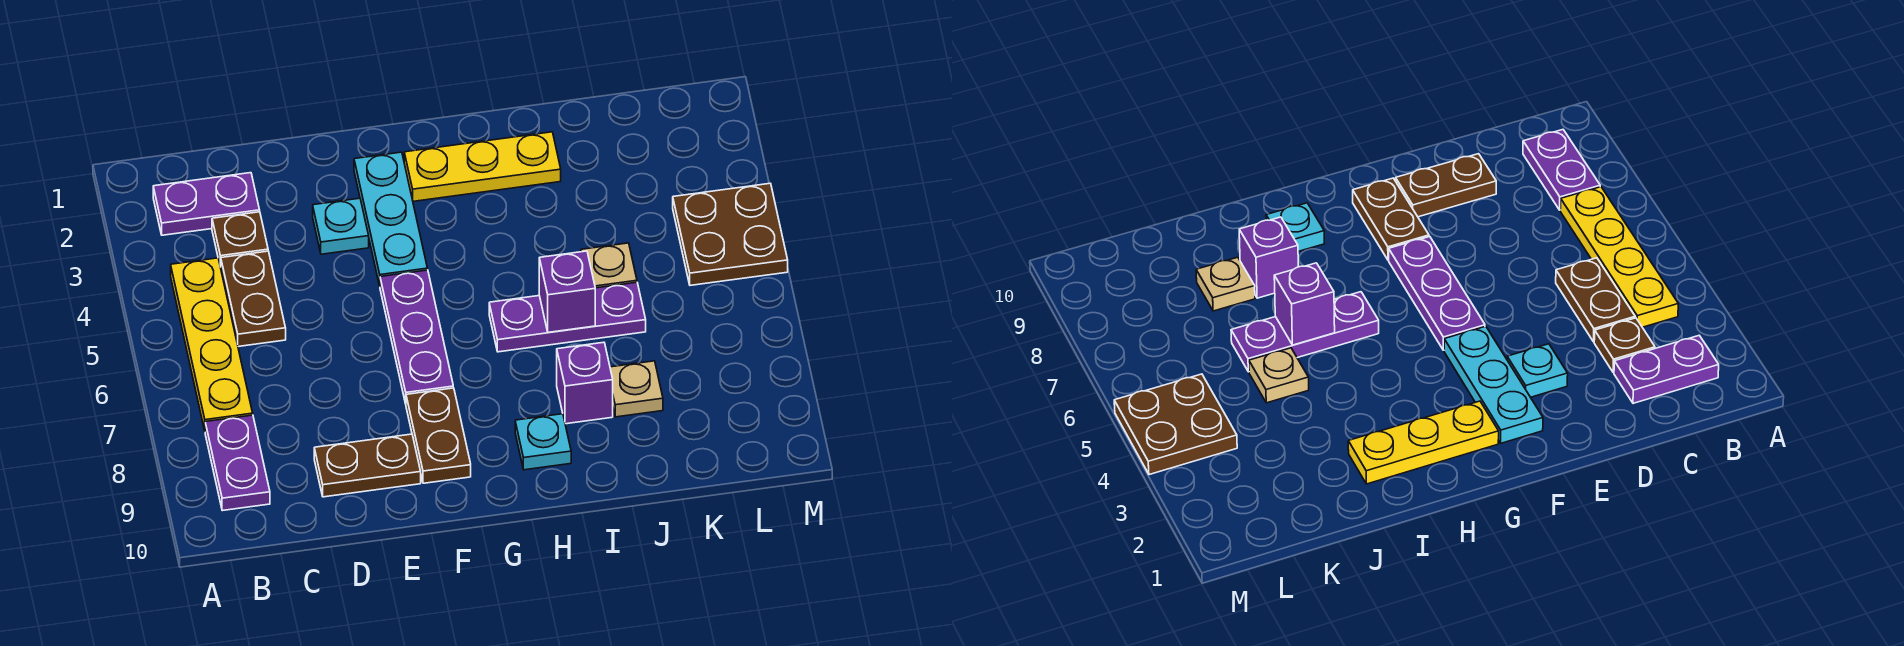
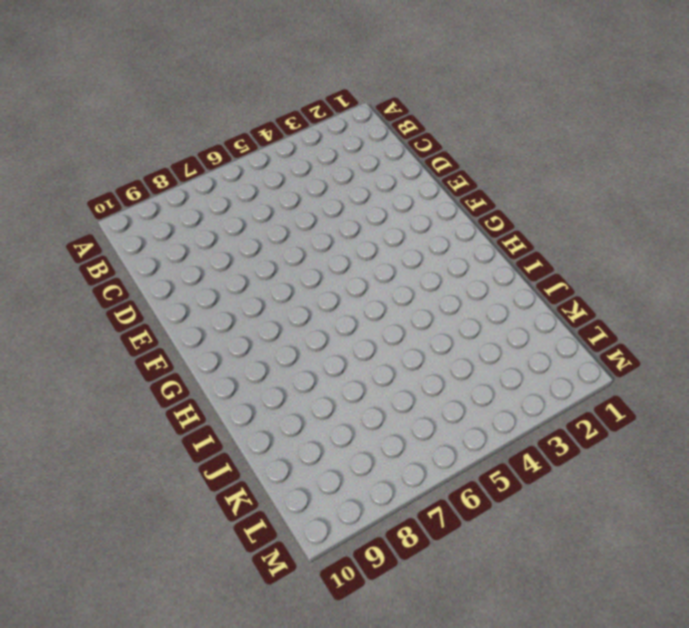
none -> purple plate B2:C2 level 1
none -> yellow plate B4:B7 level 1
none -> purple plate B8:B9 level 1

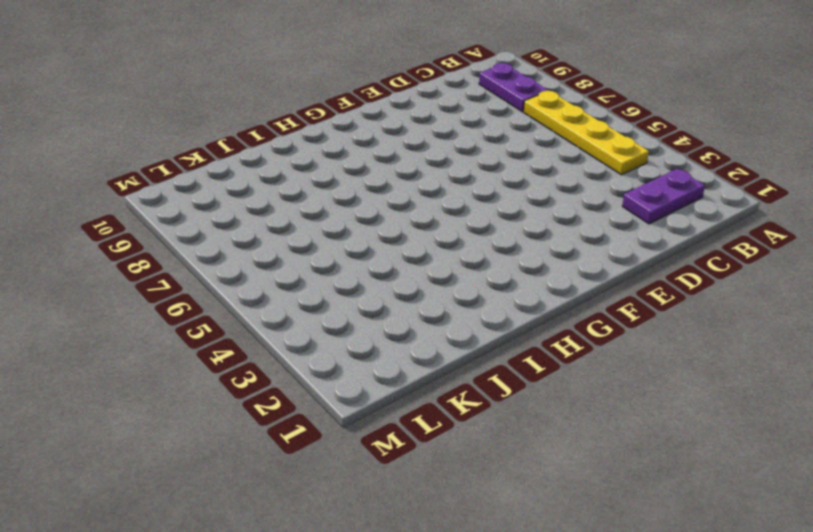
none -> brown plate C3 level 1
none -> brown plate C4:C5 level 1
none -> brown plate D9:E9 level 1

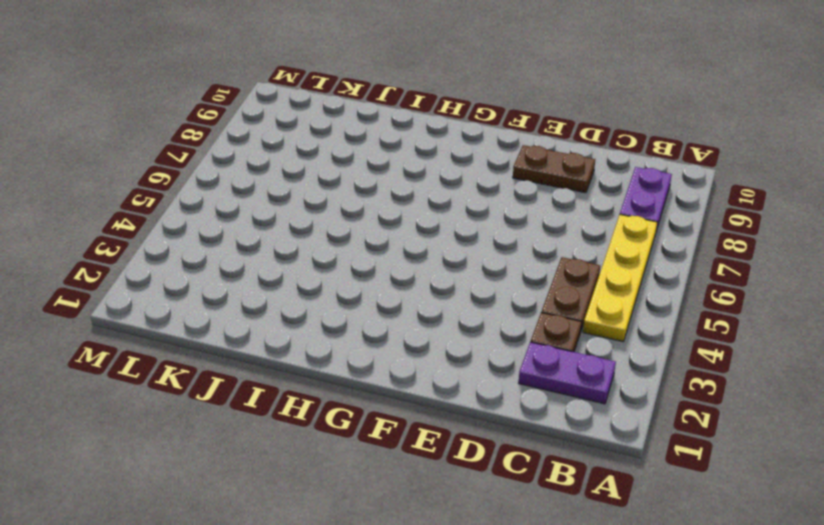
none -> cyan plate E3 level 1
none -> cyan plate F2:F4 level 1
none -> purple plate F5:F7 level 1

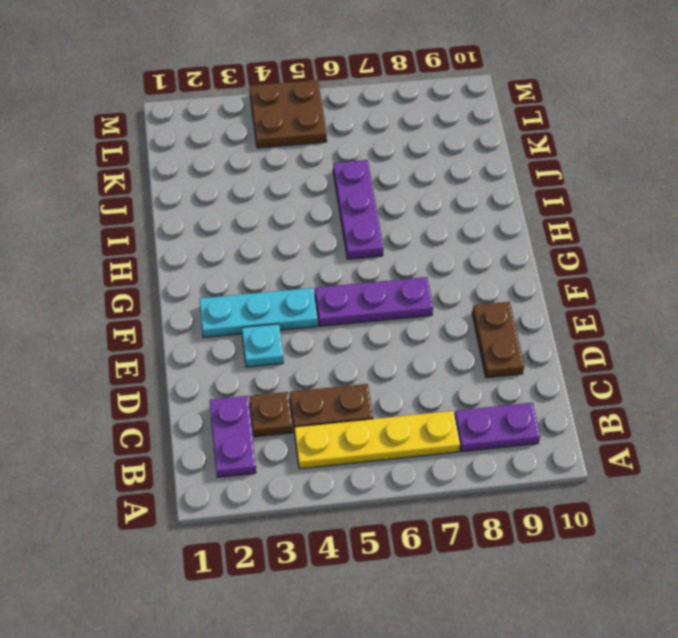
none -> brown plate F8:F9 level 1
none -> yellow plate G2:I2 level 1
none -> cyan plate H9 level 1

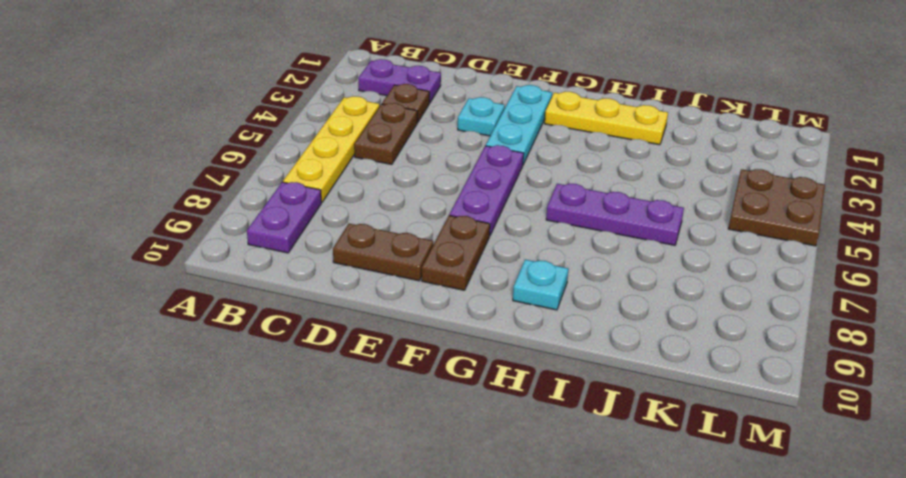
none -> purple brick I8 level 1
none -> tan plate J5 level 1
none -> tan plate J8 level 1

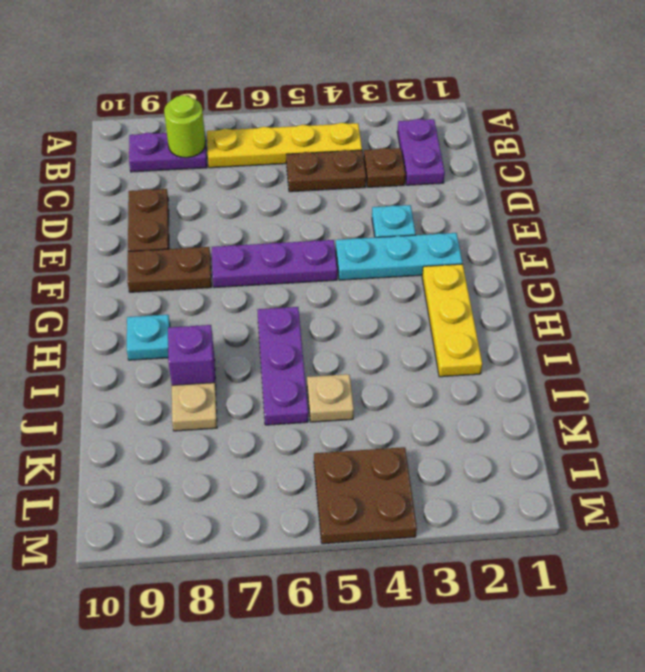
lime round brick B8 level 2 -> none
none -> purple brick I6 level 2

